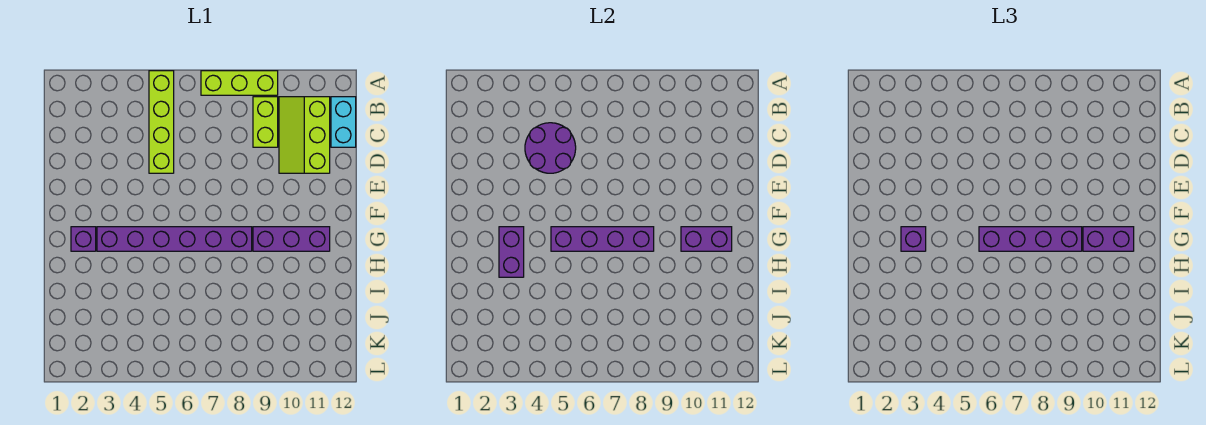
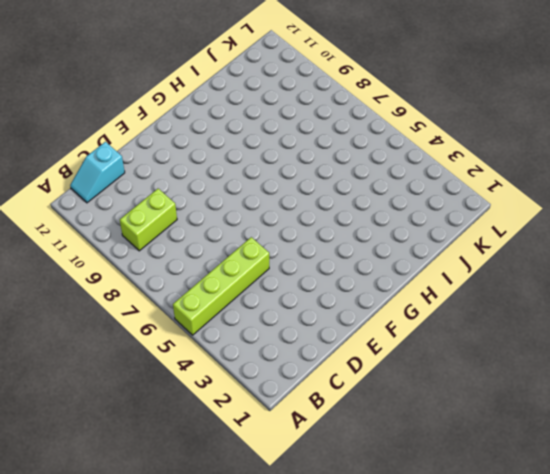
cyan slope B12:C12 level 1 top C -> cyan brick B12:C12 level 1
none -> lime brick A7:A9 level 1
none -> lime slope B10:D11 level 1 top 11
none -> purple brick G2 level 1

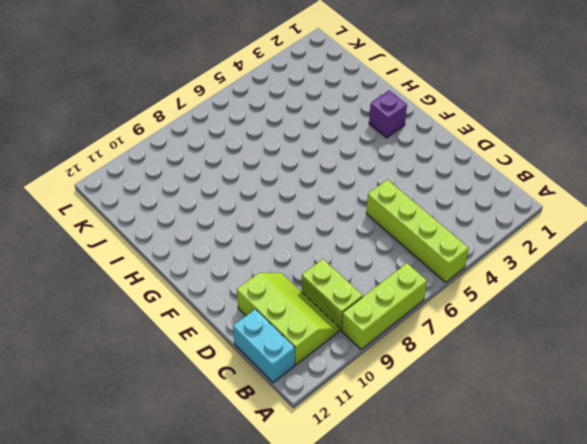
none -> purple brick G3:G8 level 1
none -> purple brick G9:G11 level 1
none -> purple round brick C4:D5 level 2

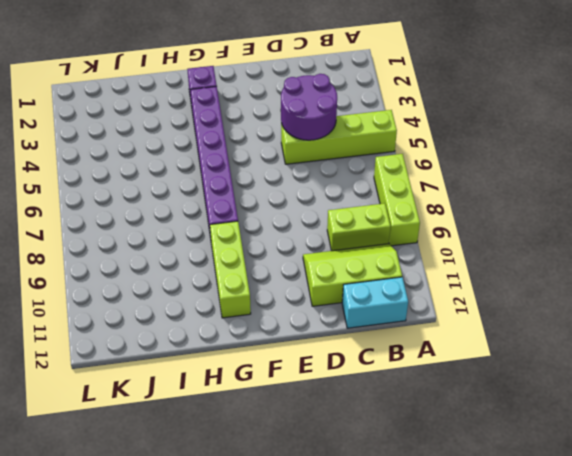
lime brick G9:G11 level 1 -> purple brick G9:G11 level 1
none -> purple brick G3:H3 level 2
none -> purple brick G5:G8 level 2
none -> purple brick G10:G11 level 2

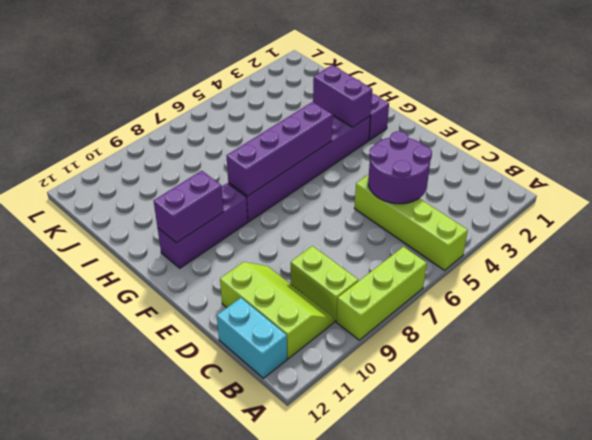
none -> purple brick G3 level 3
none -> purple brick G6:G9 level 3
none -> purple brick G10:G11 level 3

